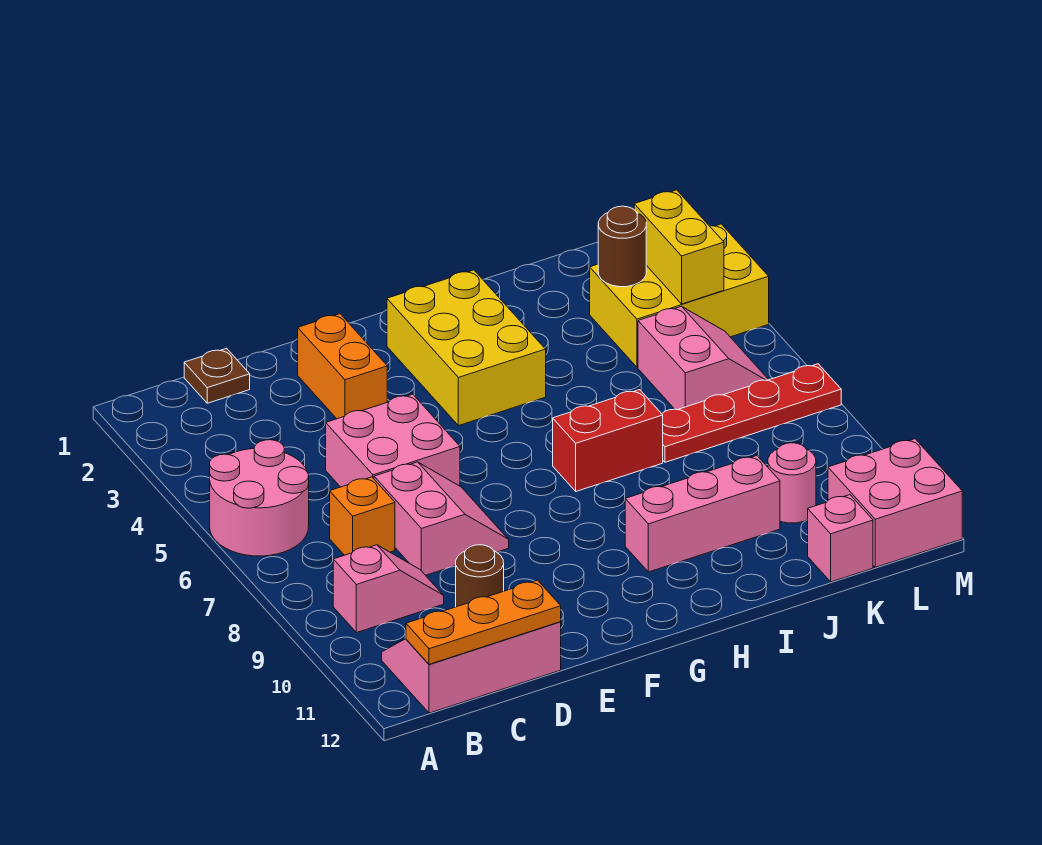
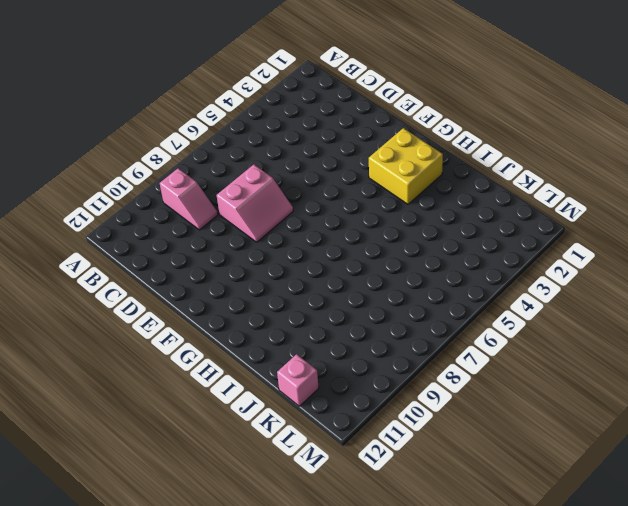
yellow brick G2:H3 level 1 -> yellow brick G2:H4 level 1
none -> pink round brick A5:B6 level 1
none -> pink slope B11:D12 level 1 top 12
none -> brown plate C1 level 1

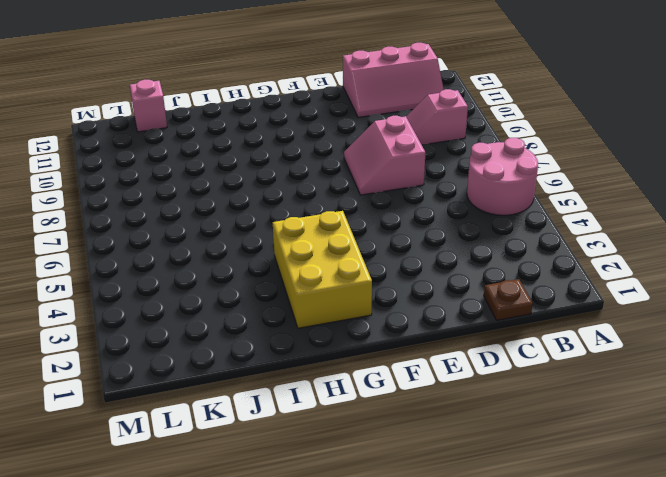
none -> orange brick C7 level 1
none -> pink brick D5:E6 level 1
none -> brown round brick D10 level 1

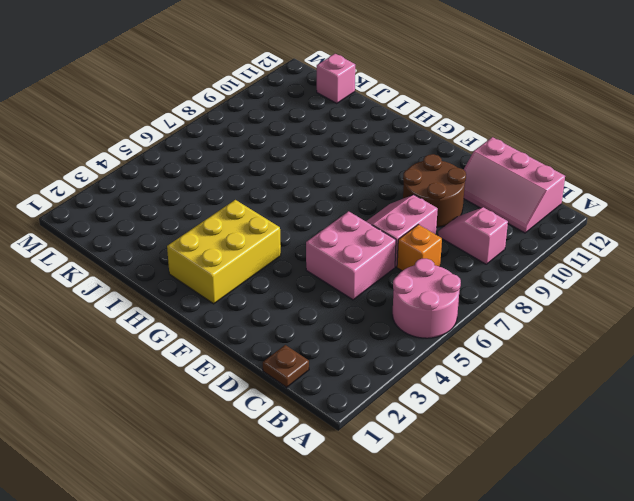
brown round brick D9:E10 level 1 -> brown round brick D10 level 1
none -> orange brick E2:E3 level 1
none -> red brick H7:I7 level 1
none -> pink brick H10:J10 level 1

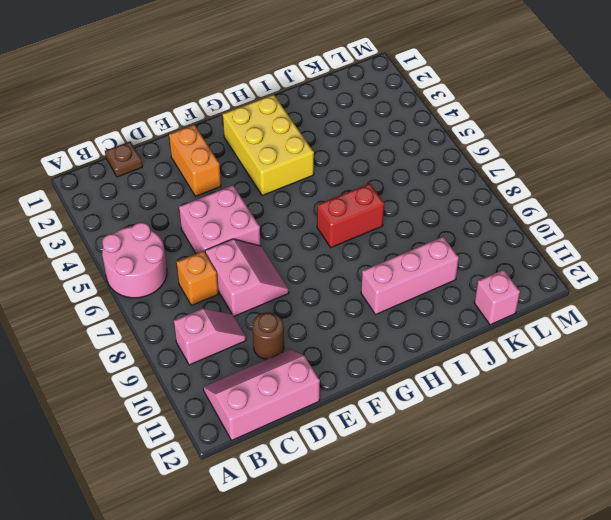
none -> red plate J7:M7 level 1
none -> yellow brick K3:M4 level 1
none -> pink slope K5:L6 level 1 top K

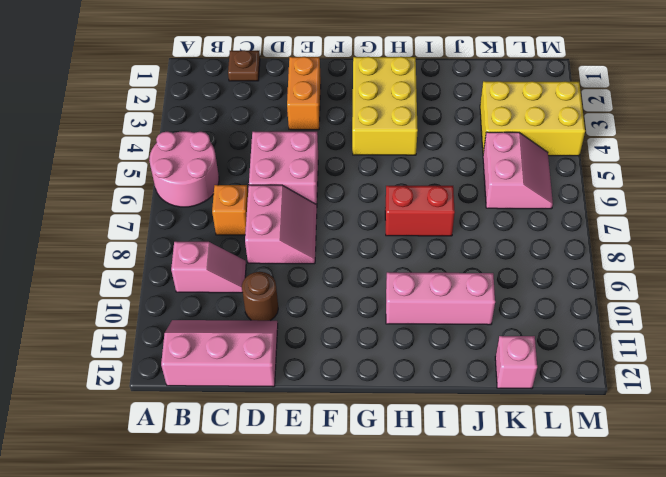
none -> red plate J7:M7 level 1
none -> pink round brick K10 level 1
none -> pink brick L11:M12 level 1

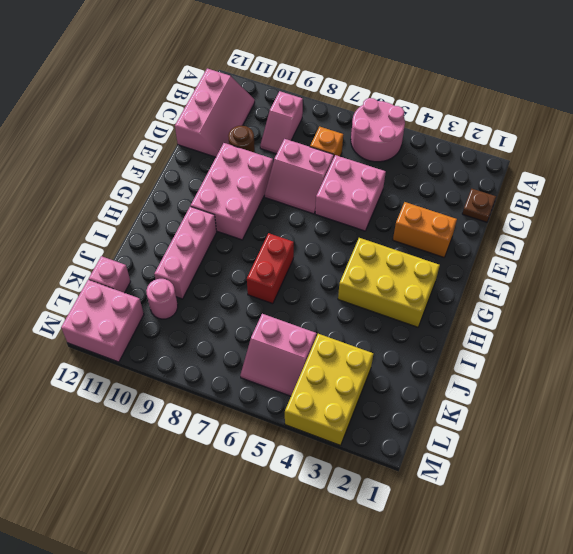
pink brick E9:G10 level 1 -> none
none -> red plate J7:M7 level 1
none -> orange plate B12:D12 level 2
none -> brown round brick K3 level 2

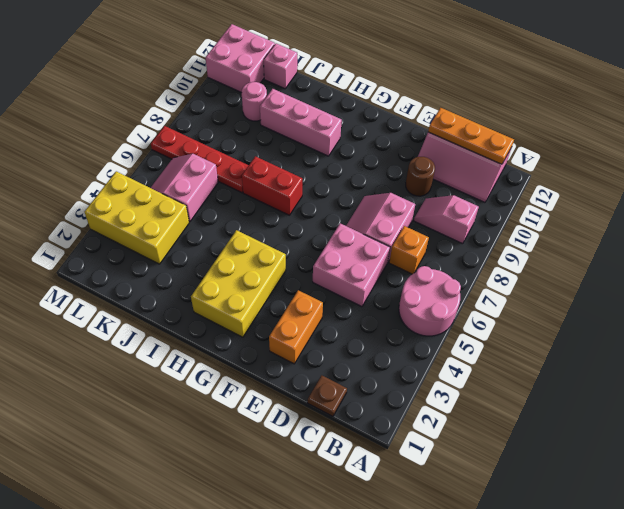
none -> brown round brick K3 level 2
none -> yellow brick L3:L4 level 2

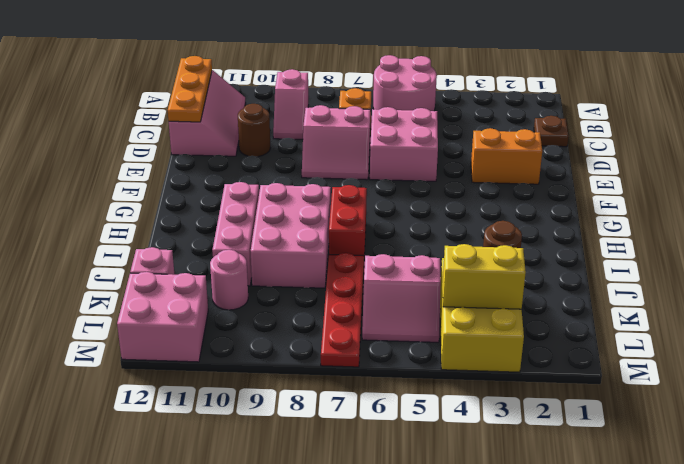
pink brick H8:J9 level 1 -> none
none -> yellow brick G2:H4 level 1

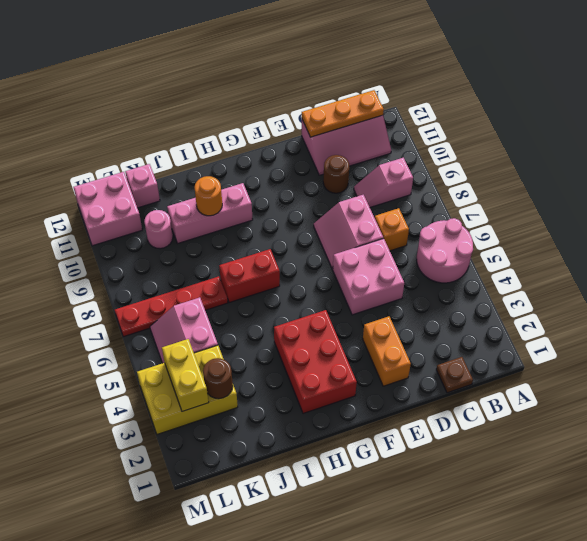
red brick G2:H4 level 1 -> yellow brick G2:H4 level 1
orange round brick I10 level 2 -> none

